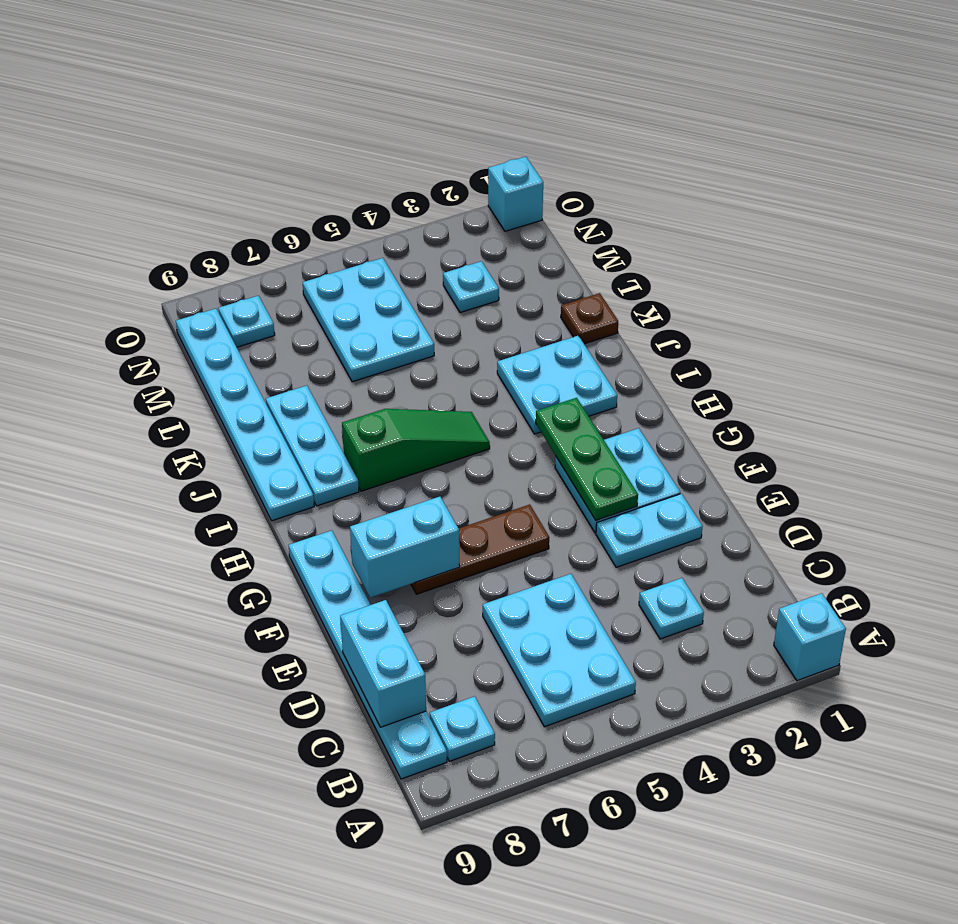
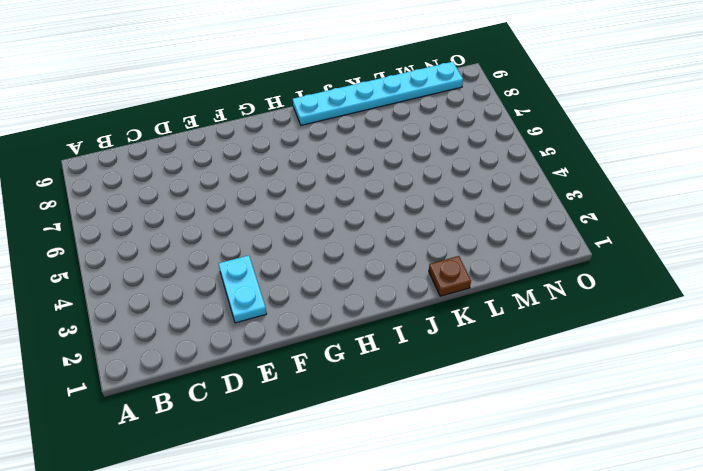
none -> cyan brick A1 level 1
none -> cyan plate B5:D6 level 1
none -> cyan plate B8 level 1

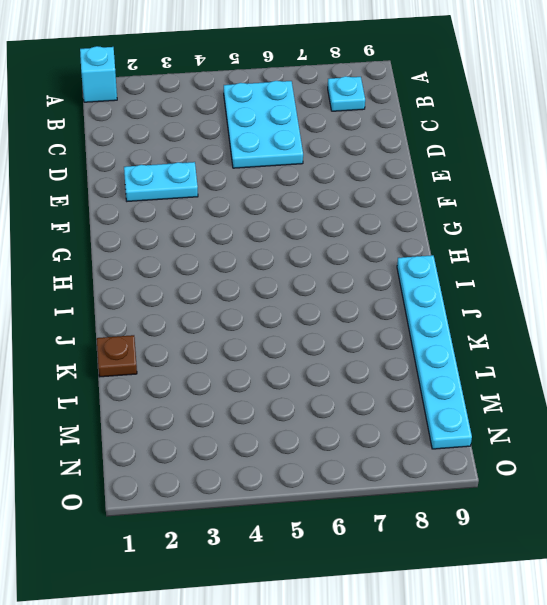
none -> cyan plate B9:G9 level 1
none -> cyan plate C3 level 1
none -> cyan plate F2:G3 level 1

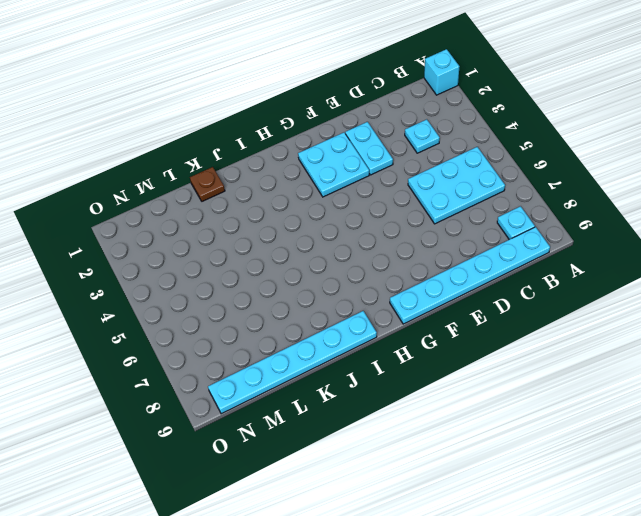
none -> brown plate F5:F7 level 1
none -> cyan plate I2:J3 level 1
none -> green slope I5:I7 level 1 top 7

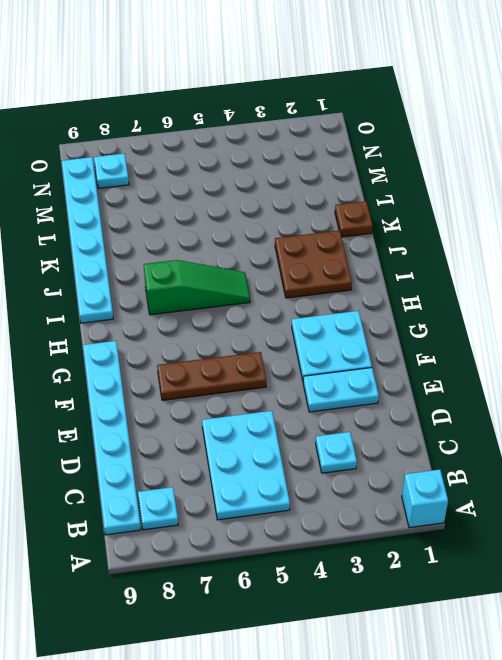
brown plate I2:J3 level 1 -> cyan plate I2:J3 level 1
none -> cyan plate I8:K8 level 1
none -> cyan plate L5:N6 level 1
none -> cyan plate M3 level 1

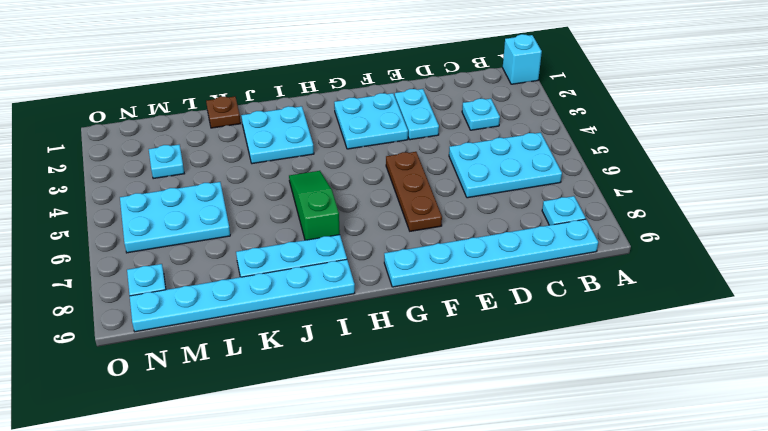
none -> cyan brick O1 level 1
none -> cyan brick C9:D9 level 2
none -> green plate F3:H3 level 2

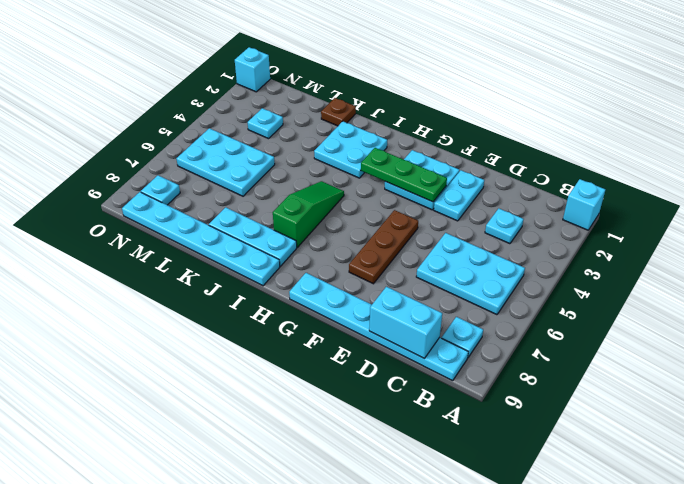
none -> cyan brick F7:F8 level 2

